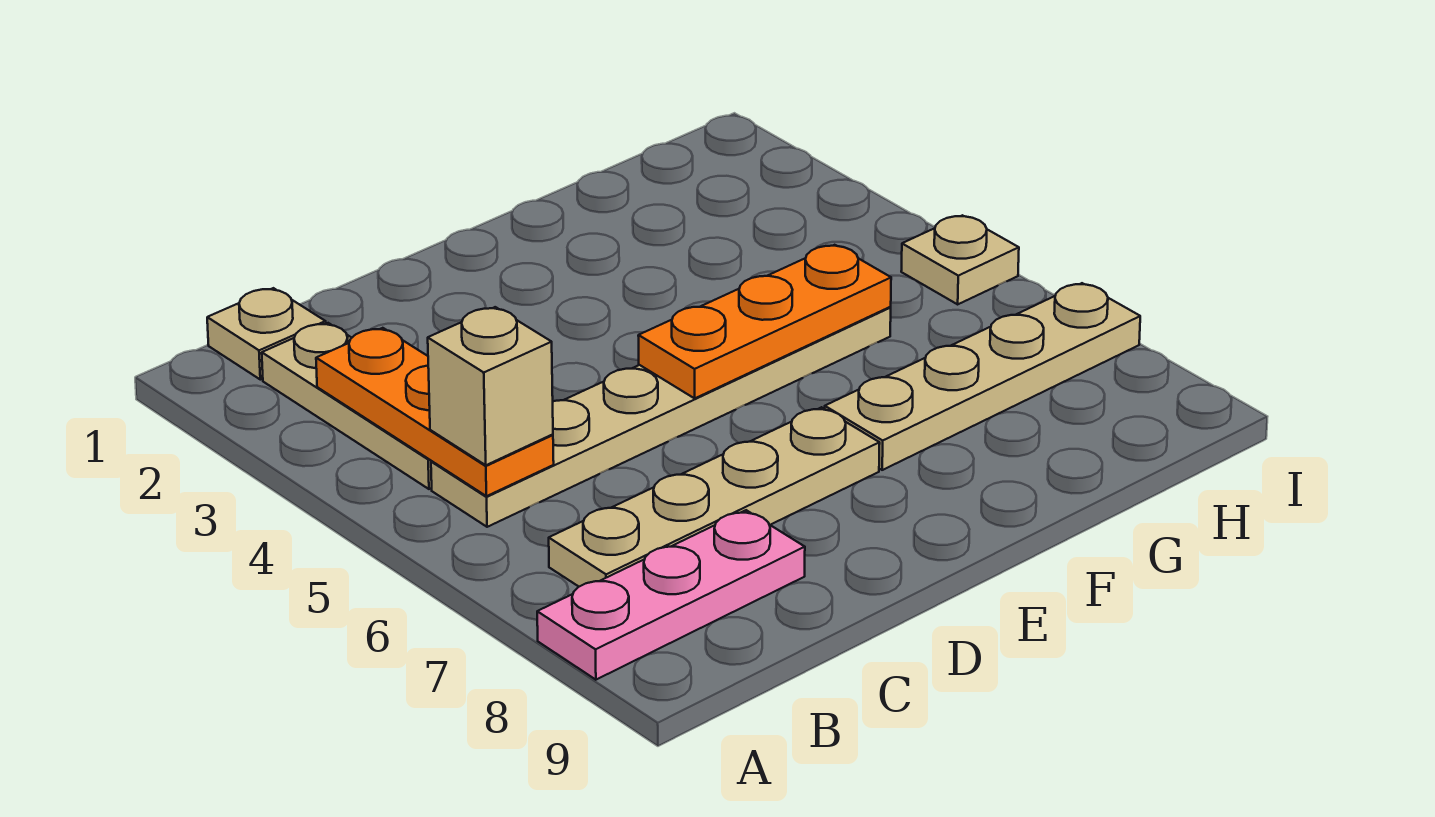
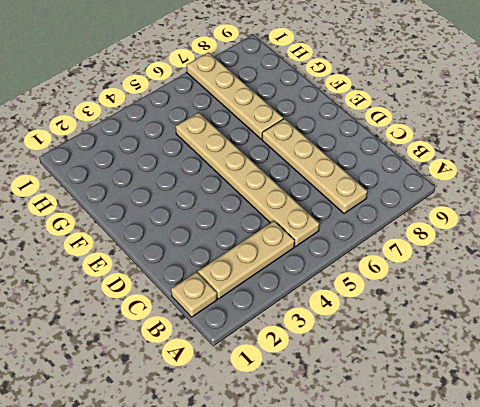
none -> pink plate A8:C8 level 1
none -> tan plate I5 level 1

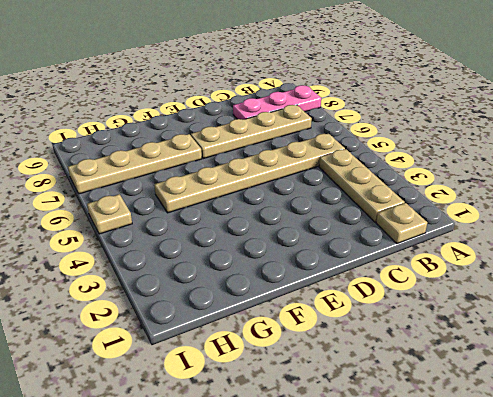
none -> orange plate B3:B5 level 2
none -> orange plate E5:G5 level 2

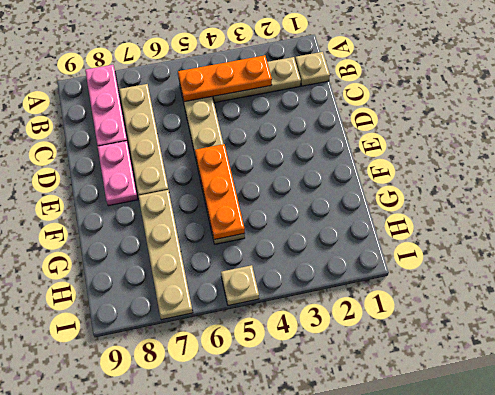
pink plate D8:E8 level 1 -> none
none -> tan brick B5 level 3

